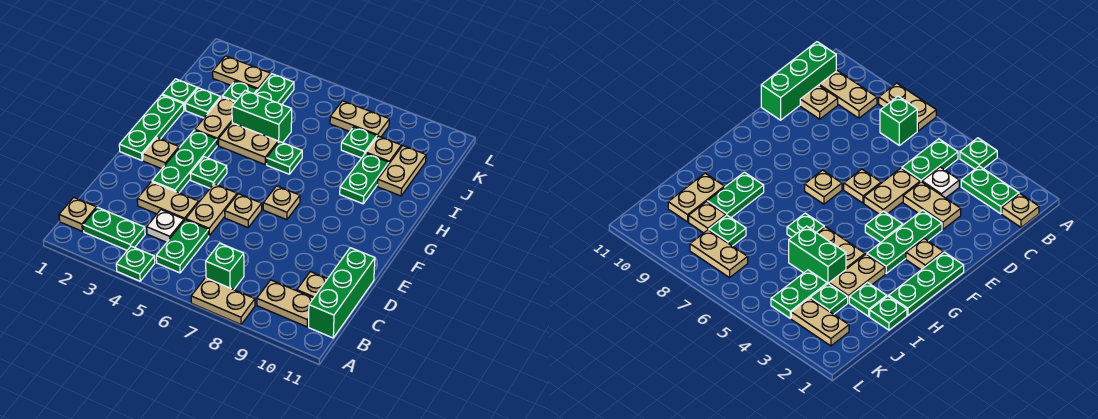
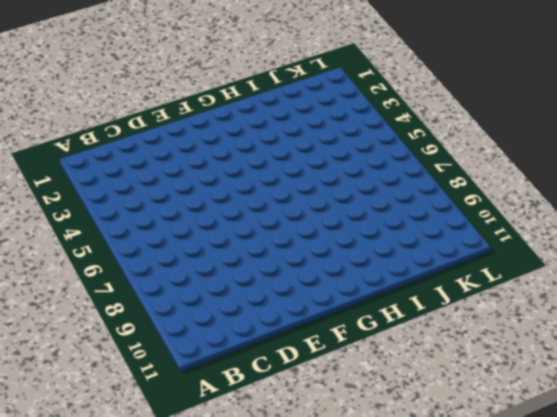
none -> green plate A4 level 1
none -> tan plate A7:A8 level 1
none -> tan plate B1 level 1
none -> green plate B2:B3 level 1

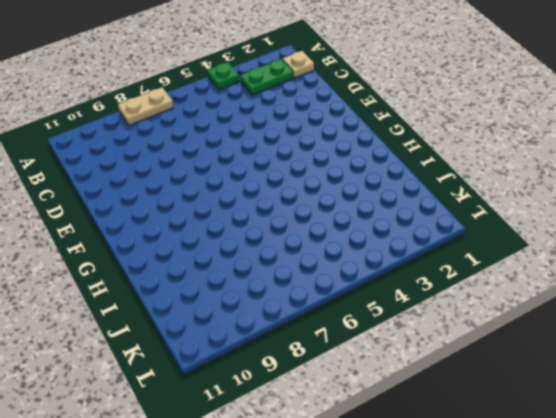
none -> green plate B5:C5 level 1
none -> green brick B7 level 1
none -> tan plate B9:B10 level 1
none -> green brick B11:D11 level 1

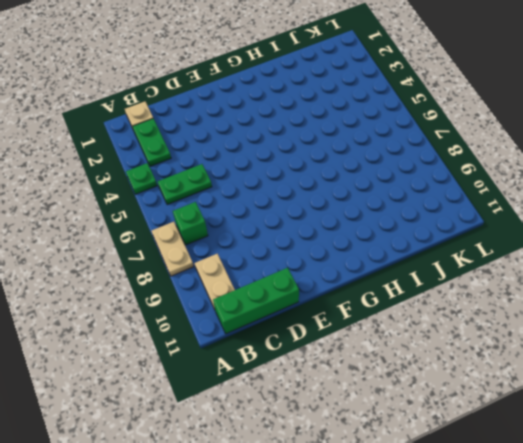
none -> white plate C4 level 1
none -> tan plate C10 level 1
none -> tan plate D3:D4 level 1
none -> tan plate D5:E5 level 1

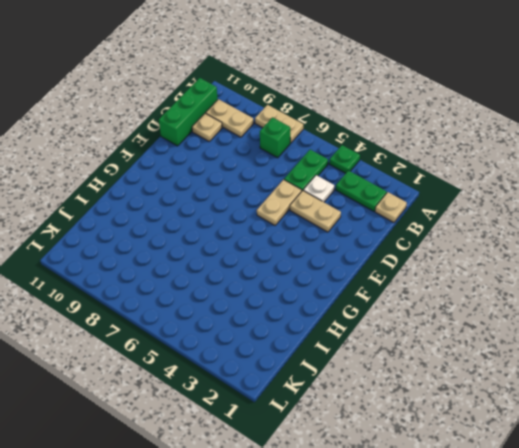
none -> green plate E3:G3 level 1
none -> tan plate E6 level 1
none -> green plate F1:H1 level 1
none -> tan plate F2 level 1

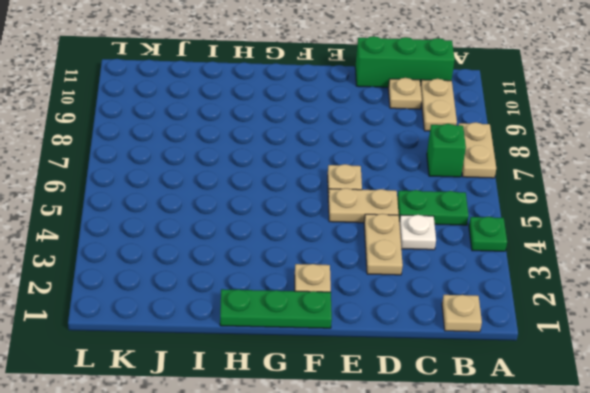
none -> green plate B2:B3 level 1
none -> green plate E3:G3 level 1
none -> green plate F4 level 1
none -> tan plate F7 level 1

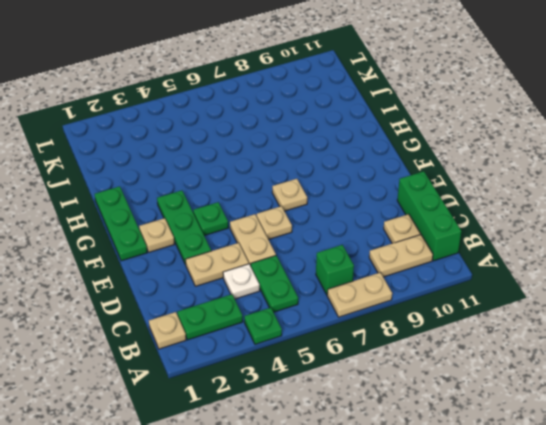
none -> tan plate H3:I3 level 1
none -> tan plate H4:H5 level 1
none -> green plate H6 level 1
none -> green plate H9:I9 level 1

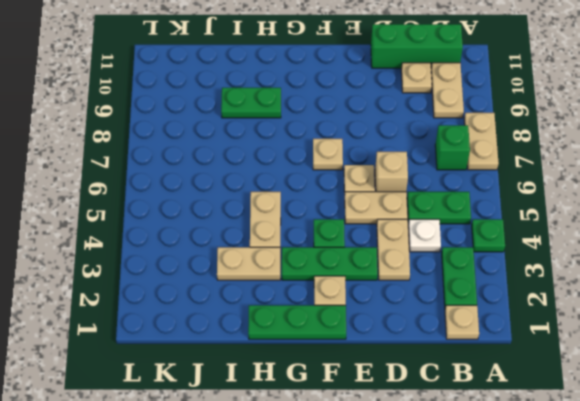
tan brick D6 level 1 -> none
none -> green plate H6 level 1
none -> green plate I1 level 1
none -> green plate I2 level 1
none -> green brick I4:I5 level 1

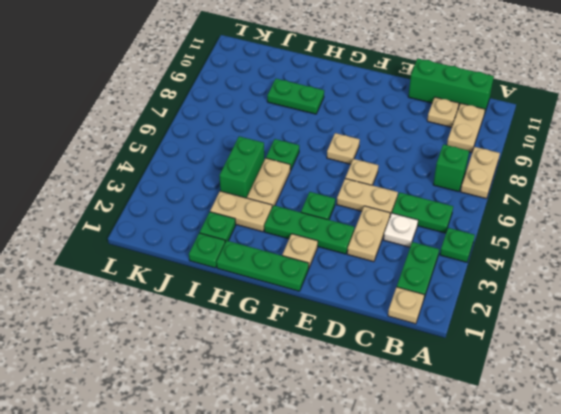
none -> tan plate I10:J10 level 1
none -> green plate J3 level 1
none -> green plate J4:K4 level 1
none -> green plate J8 level 1

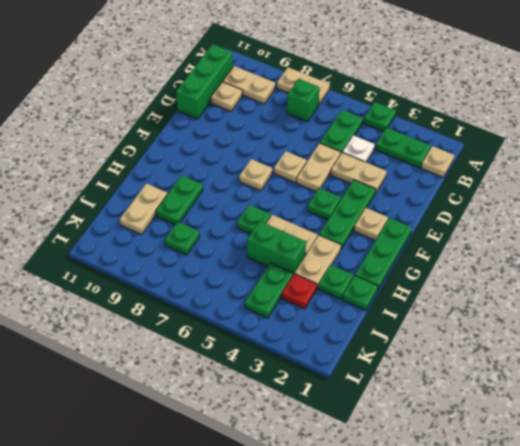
red plate J3 level 1 -> green plate J3 level 1
none -> tan plate J9 level 1
none -> tan plate K2:K3 level 1
none -> tan plate K7:K8 level 1

